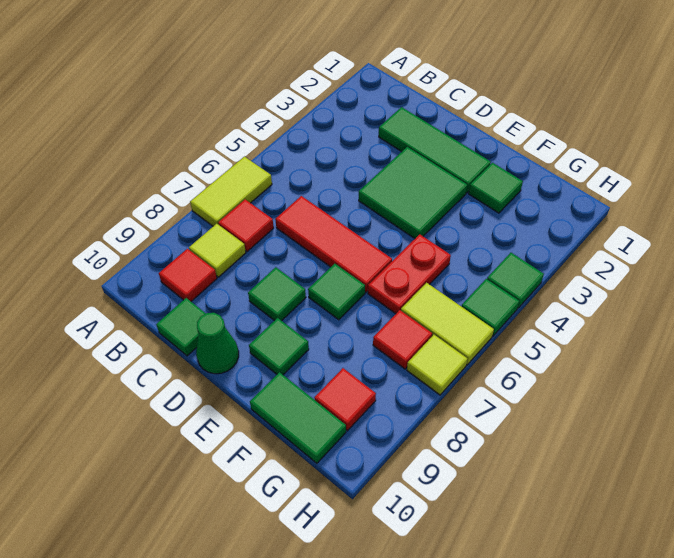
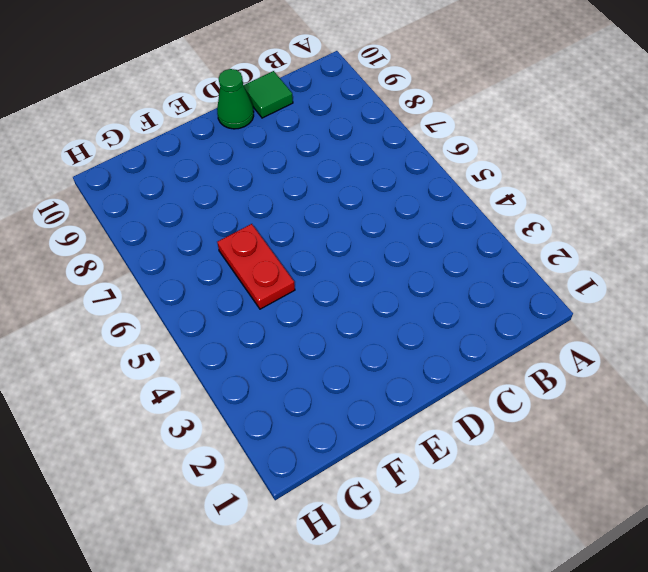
none -> lime tile A6:A7 level 1
none -> red tile B7 level 1
none -> lime tile B8 level 1

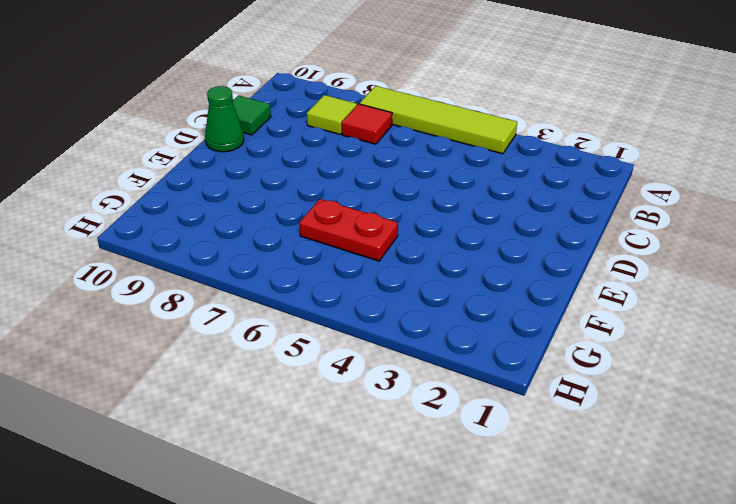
lime tile A4:A7 level 1 -> lime tile A6:A7 level 1
none -> red tile B9 level 1
none -> green tile C2:E2 level 1
none -> red tile C6:E6 level 1

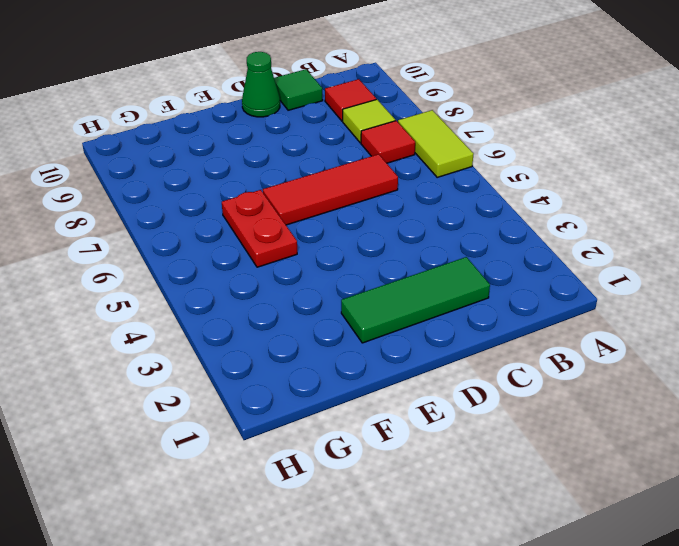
none -> green tile D3:E4 level 1
none -> green tile D8 level 1
none -> green tile E7 level 1

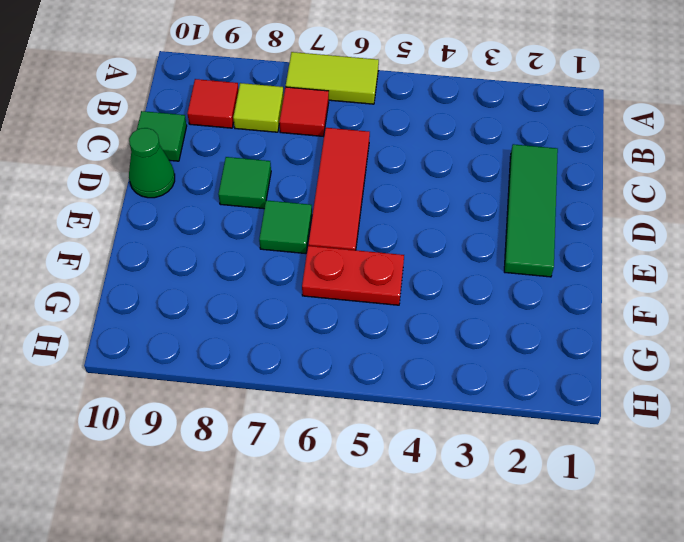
none -> green tile D3:E4 level 1
none -> green tile E9 level 1
none -> green tile F2 level 1

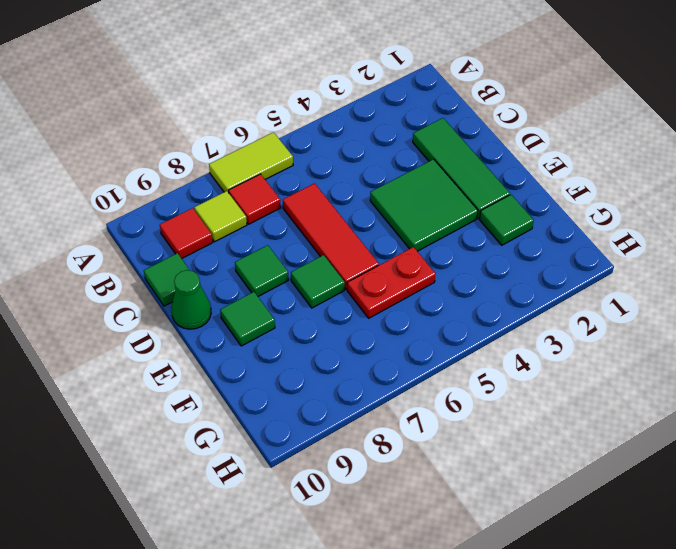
none -> green tile F10:G10 level 1
none -> lime tile G6:H6 level 1
none -> red tile G7 level 1

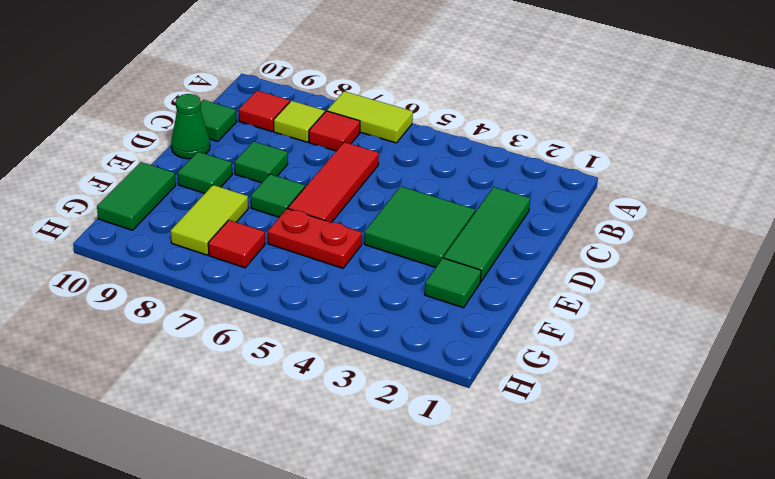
lime tile F8:G8 level 1 -> lime tile G6:H6 level 1
none -> red tile G9 level 1
none -> green tile H4 level 1
none -> green tile H5 level 1

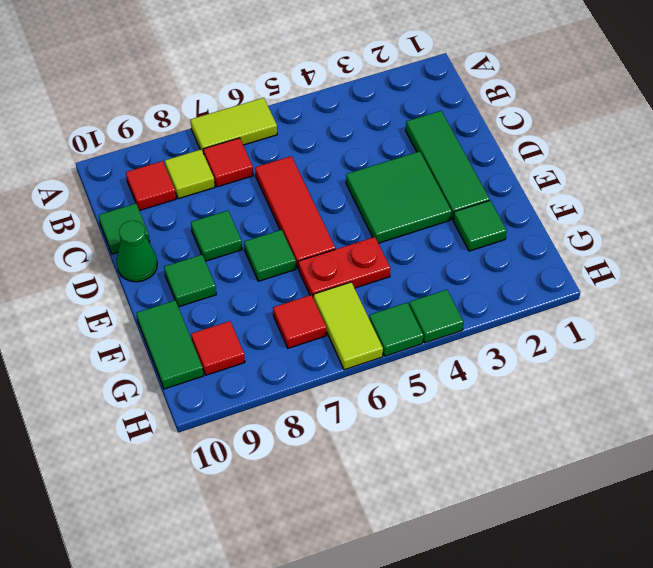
none -> lime tile H7 level 1

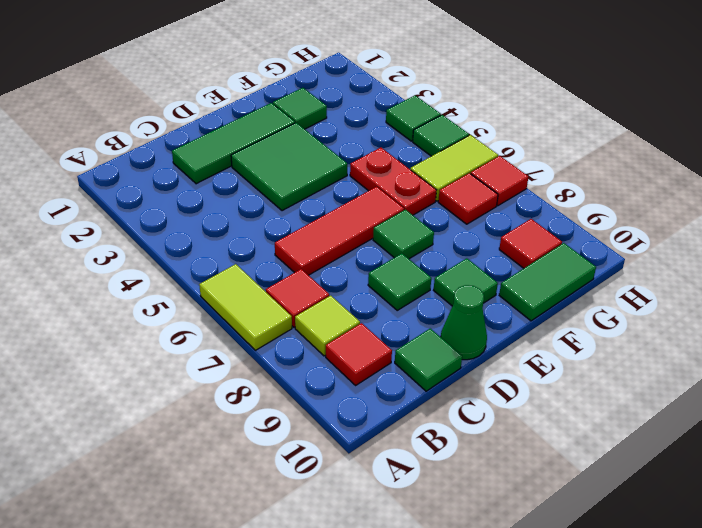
red tile H7 level 1 -> lime tile H7 level 1

